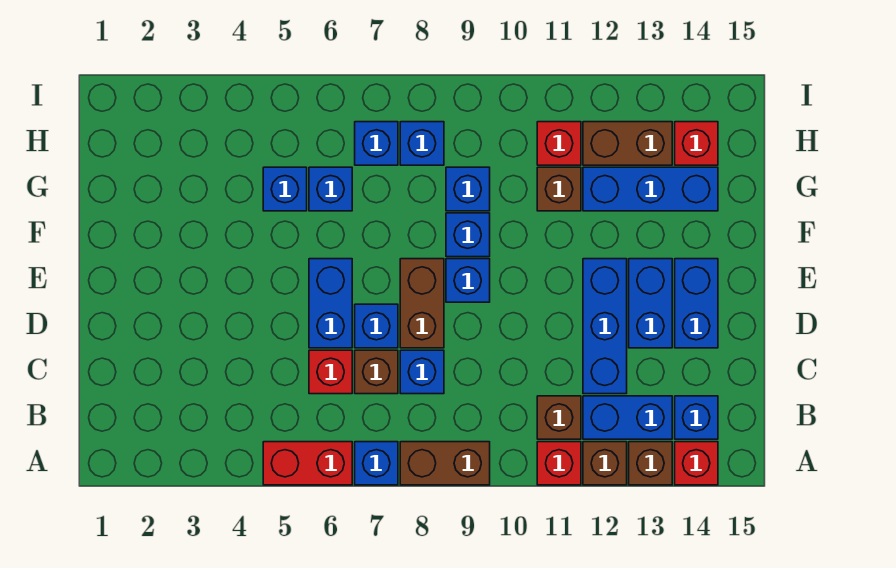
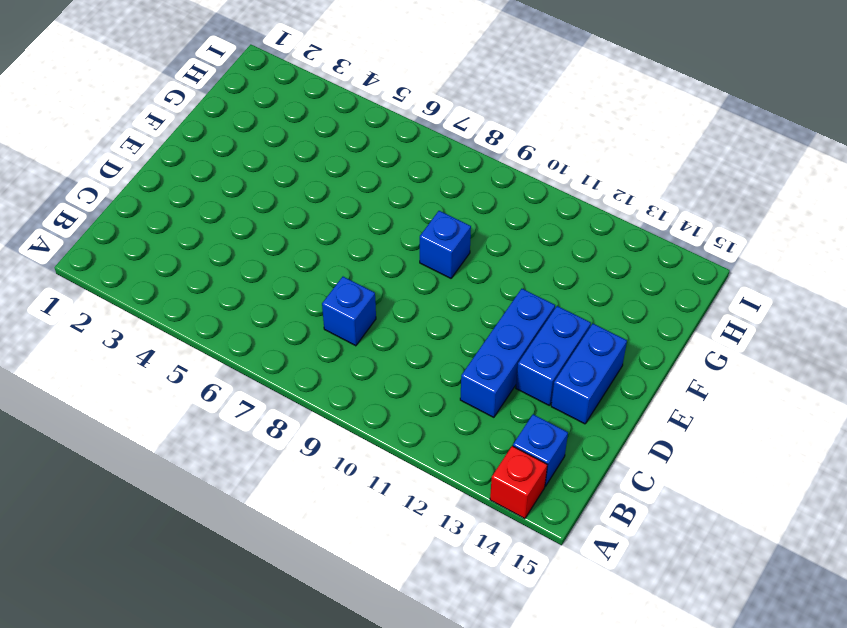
none -> red brick A5:A6 level 1
none -> blue brick A7 level 1
none -> brown brick A8:A9 level 1
none -> red brick A11 level 1

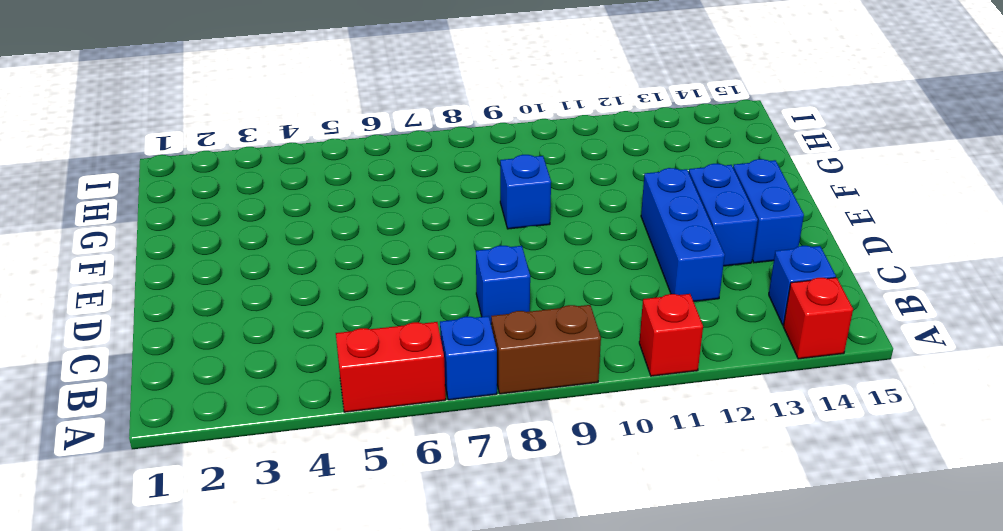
none -> brown brick A12 level 1
none -> brown brick A13 level 1
none -> brown brick B11 level 1
none -> blue brick B12:B13 level 1

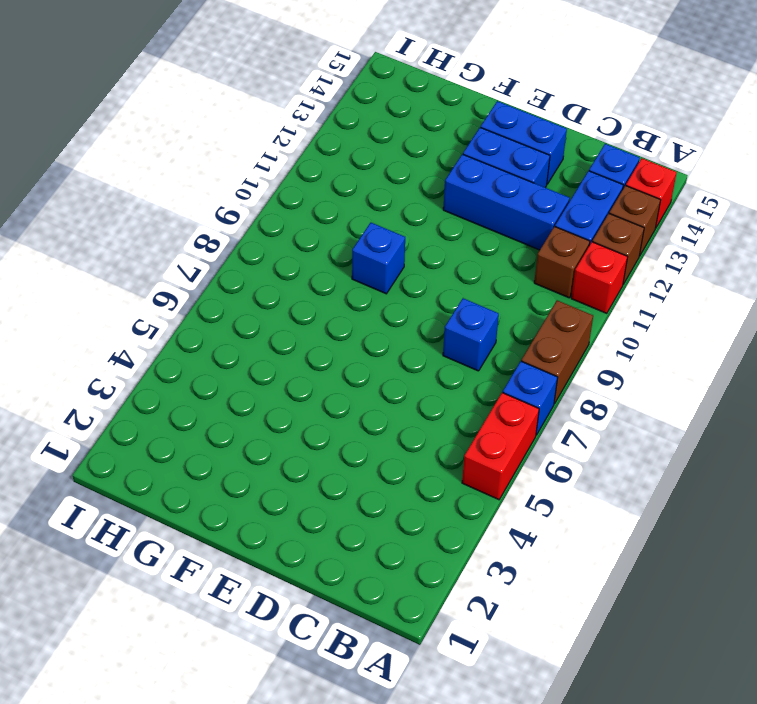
none -> red brick C6 level 1
none -> brown brick C7 level 1
none -> blue brick D6:E6 level 1
none -> blue brick D7 level 1

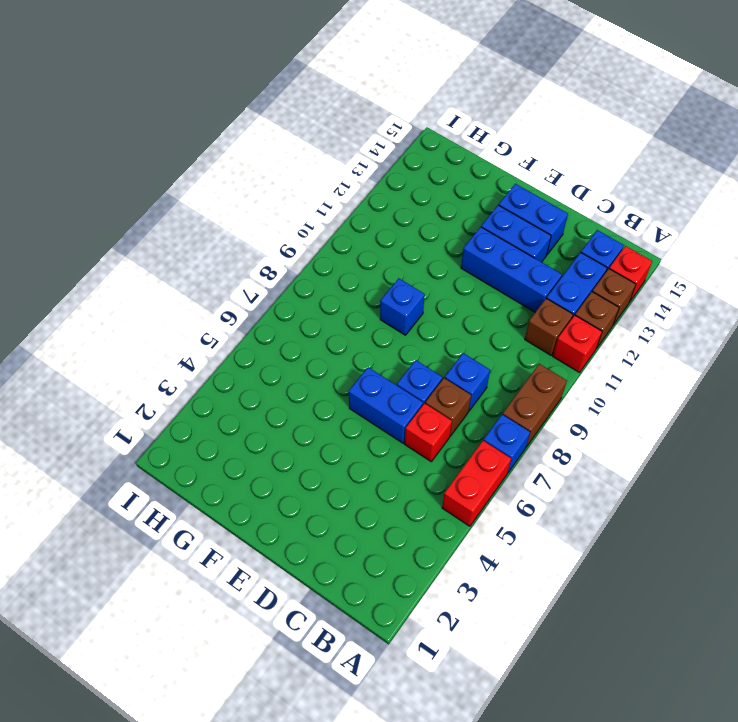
none -> brown brick D8:E8 level 1
none -> blue brick E9 level 1
none -> blue brick G5 level 1
none -> blue brick G6 level 1

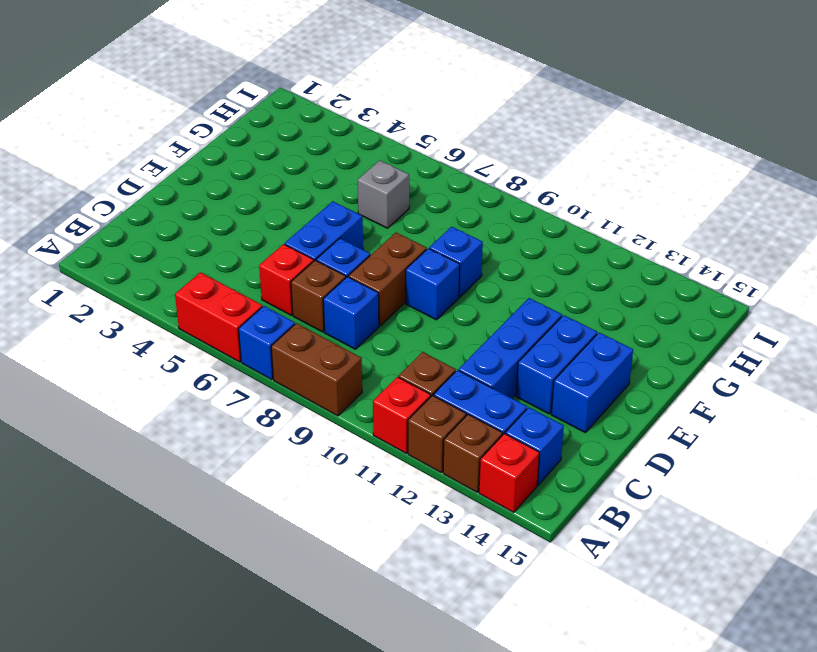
grey brick G6 level 1 -> blue brick G6 level 1
none -> blue brick G5 level 1
none -> blue brick G9 level 1
none -> brown brick G11 level 1
none -> blue brick G12:G14 level 1

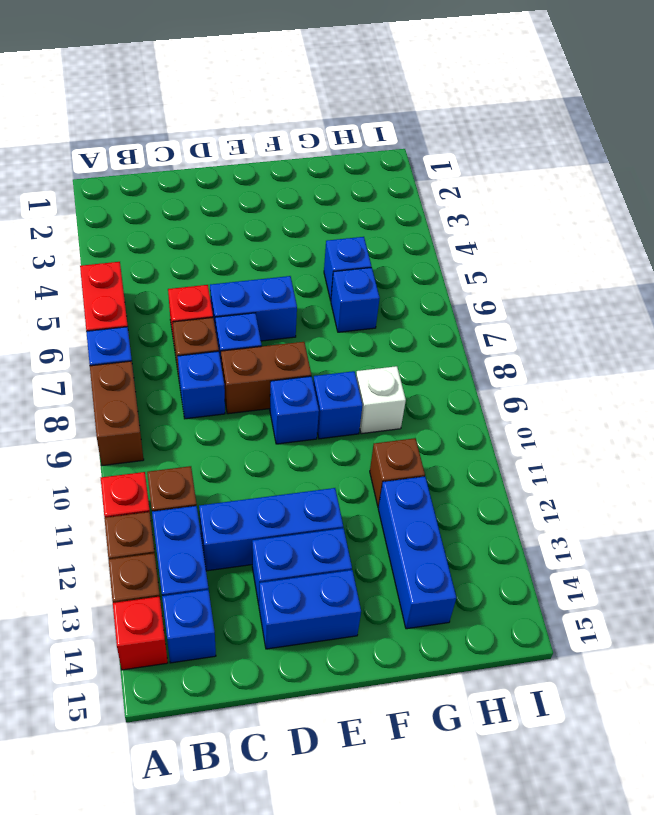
white brick G9 level 1 -> blue brick G9 level 1
none -> blue brick H7 level 1
none -> blue brick H8 level 1
none -> red brick H11 level 1
none -> brown brick H12:H13 level 1

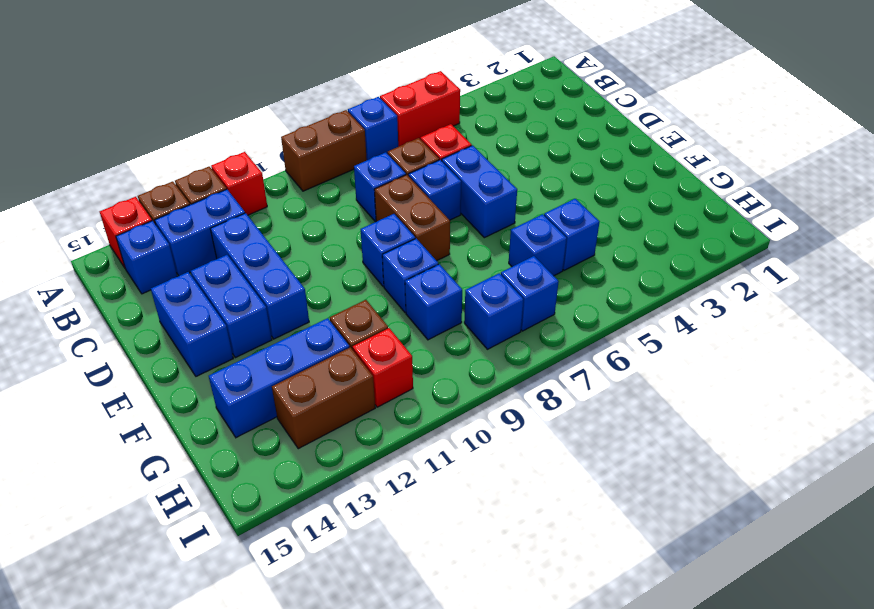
none -> brown brick B11 level 1
none -> red brick H14 level 1

